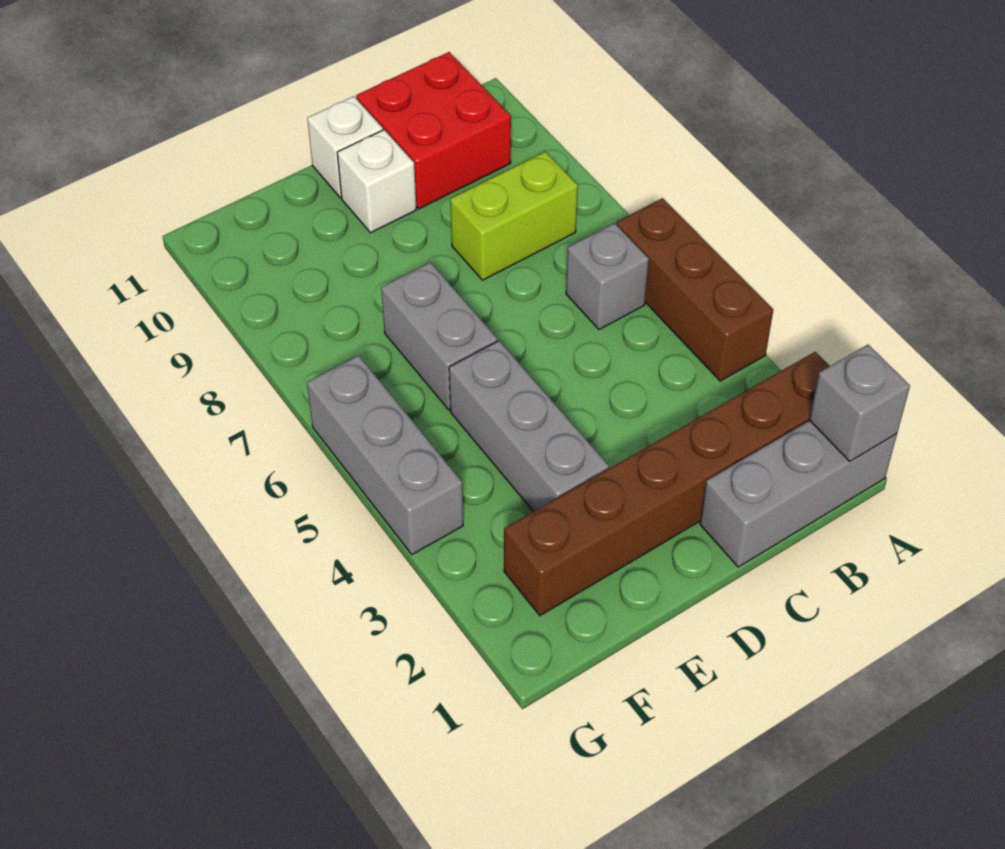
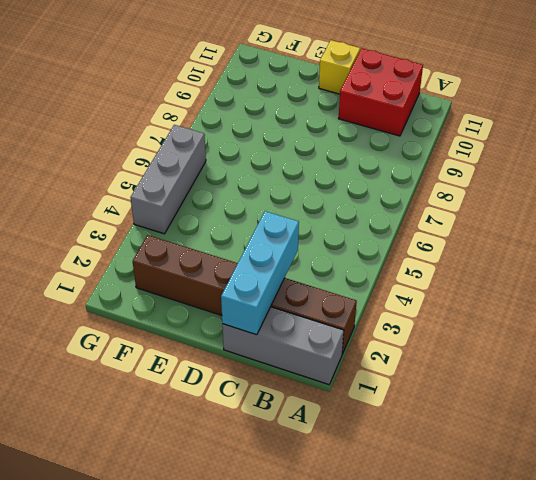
cyan brick C1:C3 level 2 -> none
yellow brick D11 level 1 -> white brick D11 level 1
none -> brown brick A4:A6 level 1
none -> grey brick B6 level 1
none -> lime brick B8:C8 level 1

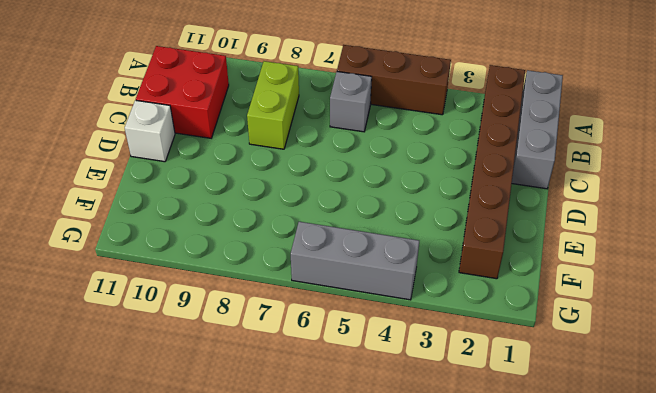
none -> white brick D10 level 1
none -> grey brick E3:E5 level 1
none -> grey brick E6:E7 level 1

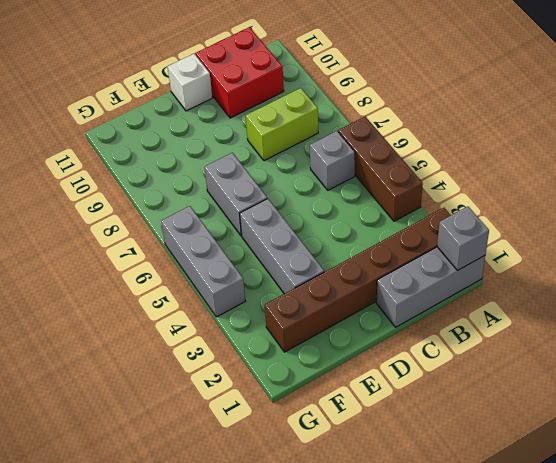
none -> white brick D10 level 1

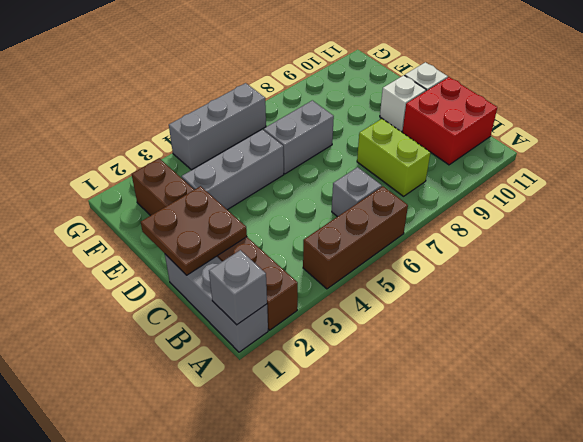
brown plate C1:D2 level 2 -> none

